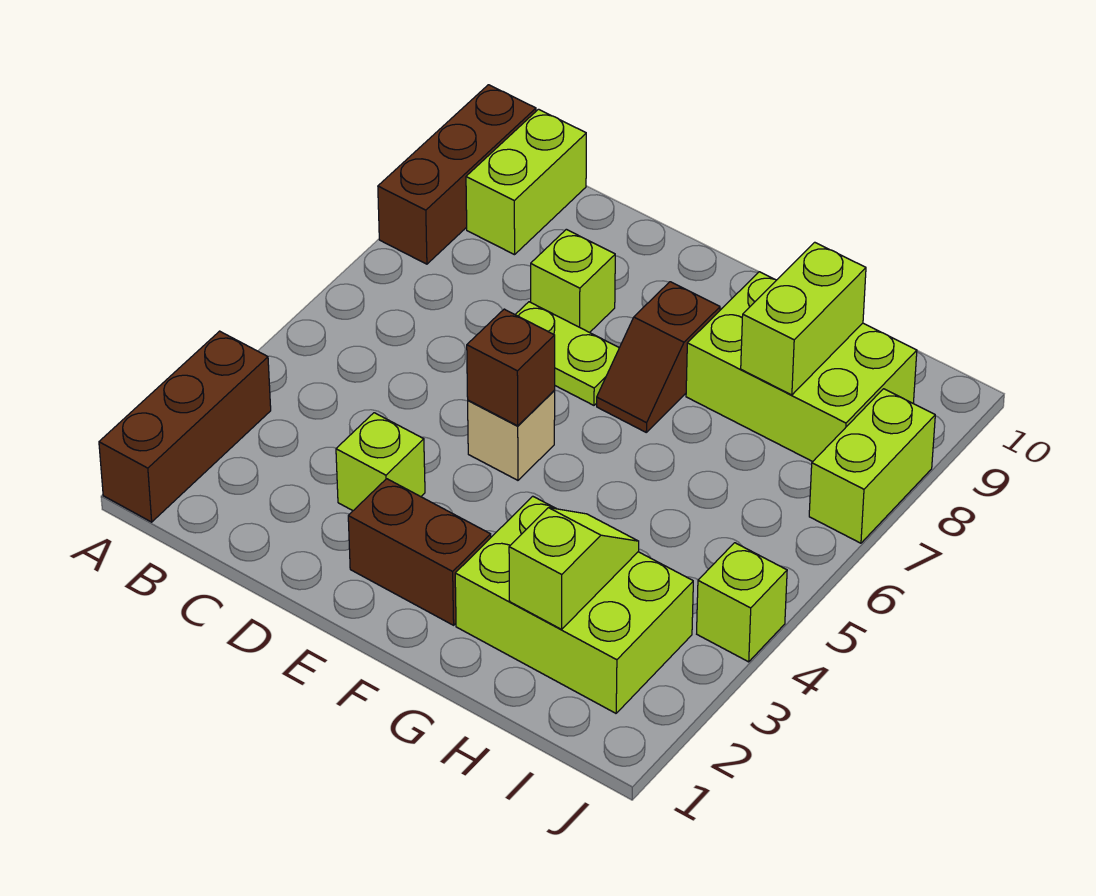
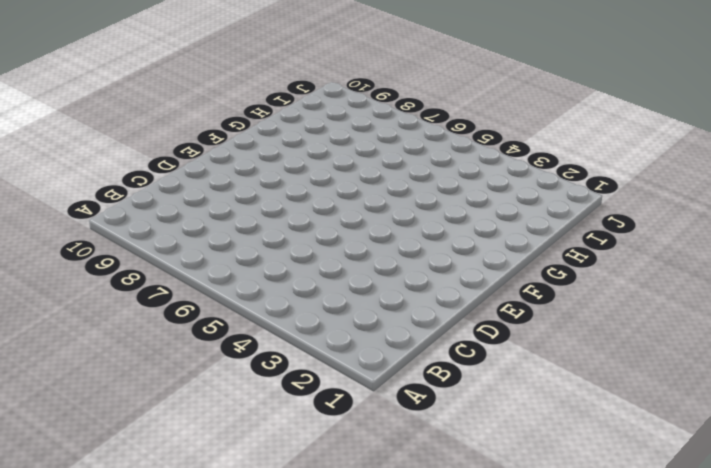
none -> brown brick A1:A3 level 1
none -> brown brick A8:A10 level 1
none -> lime brick B9:B10 level 1

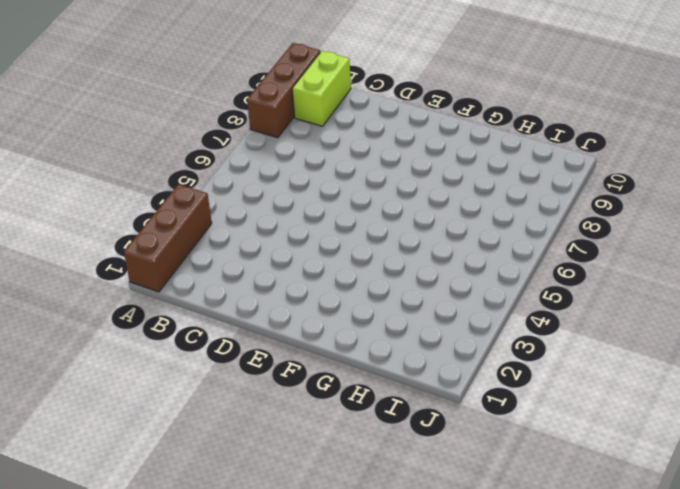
none -> lime brick D3 level 1
none -> lime plate D7:E7 level 1
none -> lime brick D8 level 1

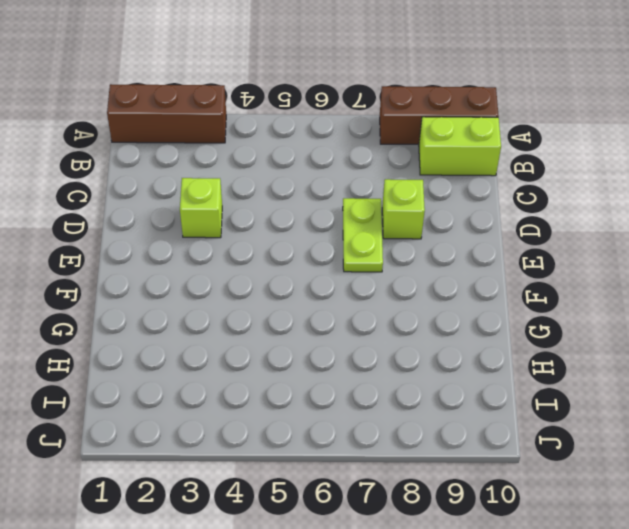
none -> brown brick E2:F2 level 1
none -> tan brick E5 level 1
none -> brown slope F7:F8 level 1 top 8

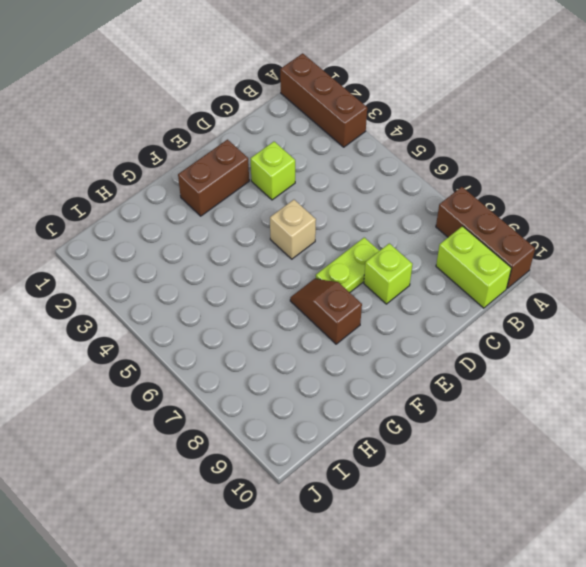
none -> lime brick G2:I3 level 1
none -> lime brick G8:I9 level 1
none -> lime brick J4 level 1

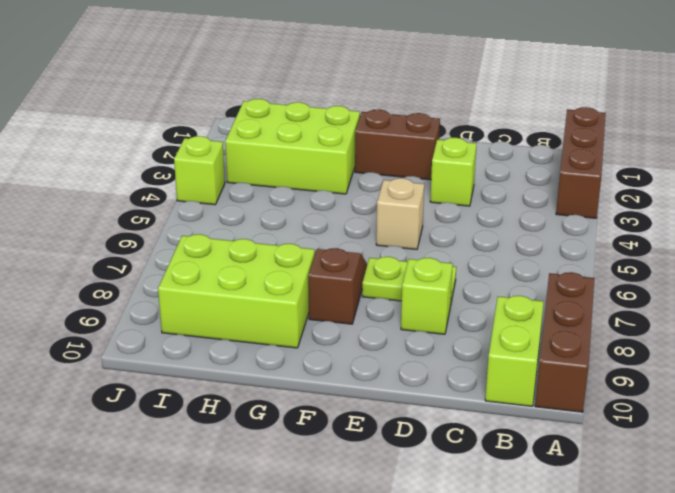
none -> lime brick J7:J8 level 1
none -> brown brick E5 level 2
none -> lime slope H2:H3 level 2 top 2

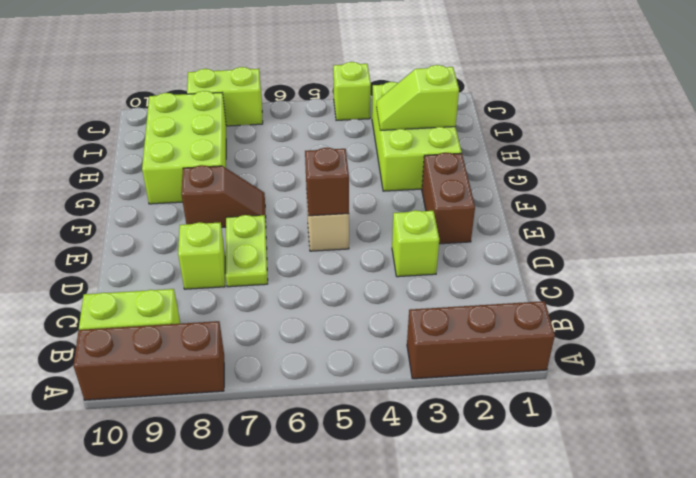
none -> lime brick H8:H9 level 2

